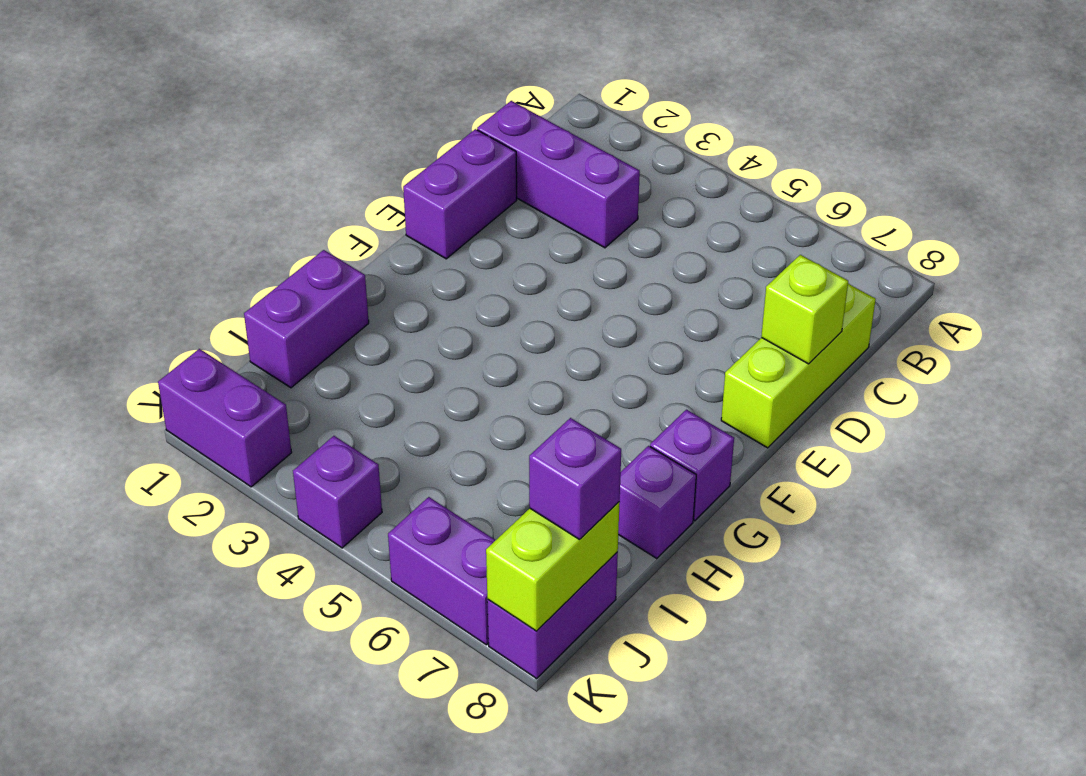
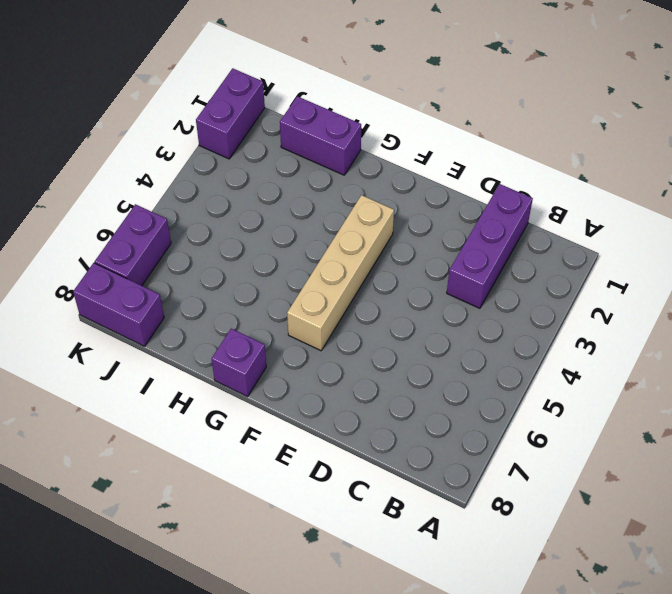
tan brick F3:F6 level 1 -> none
none -> lime brick C8:E8 level 1
none -> purple brick D1:E1 level 1
none -> purple brick H8 level 1

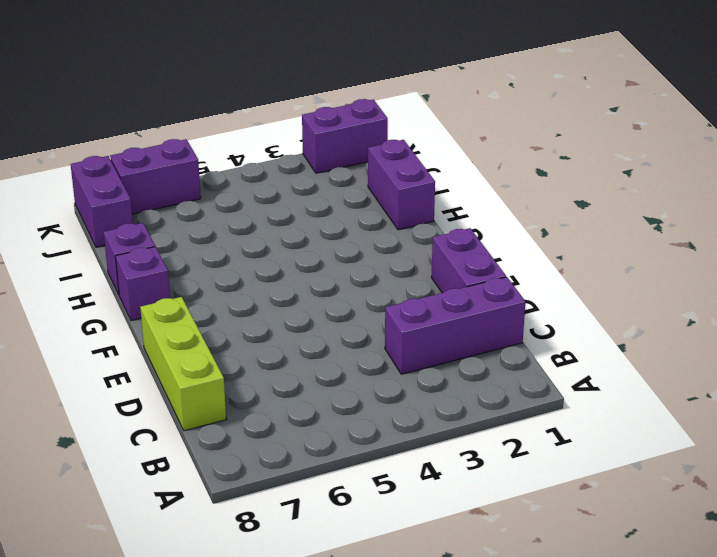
none -> purple brick K4 level 1
none -> lime brick D8 level 2
none -> lime brick J8:K8 level 2

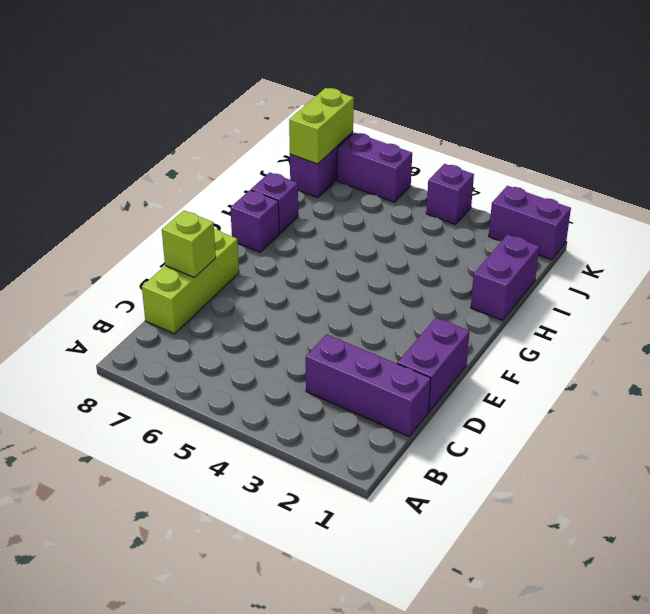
none -> purple brick J8 level 3

